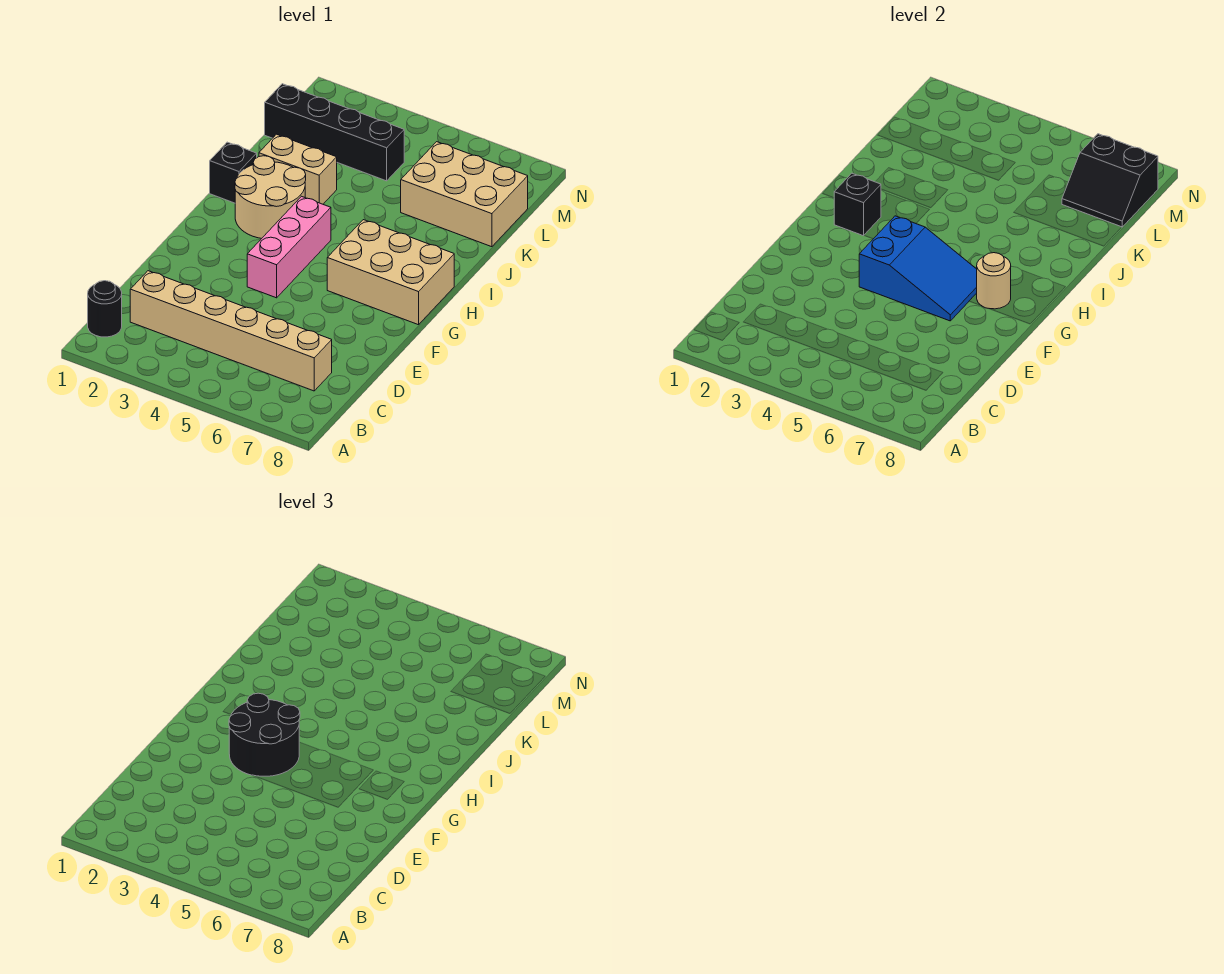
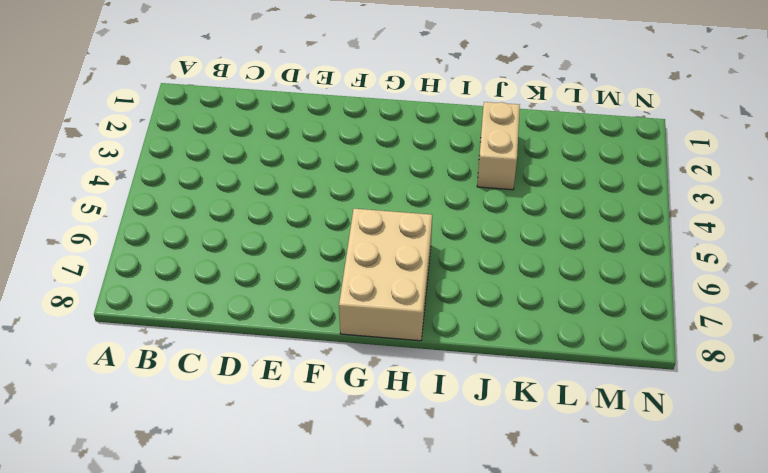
none -> black round brick B1 level 1
none -> tan brick C2:C7 level 1
none -> pink brick F4:H4 level 1

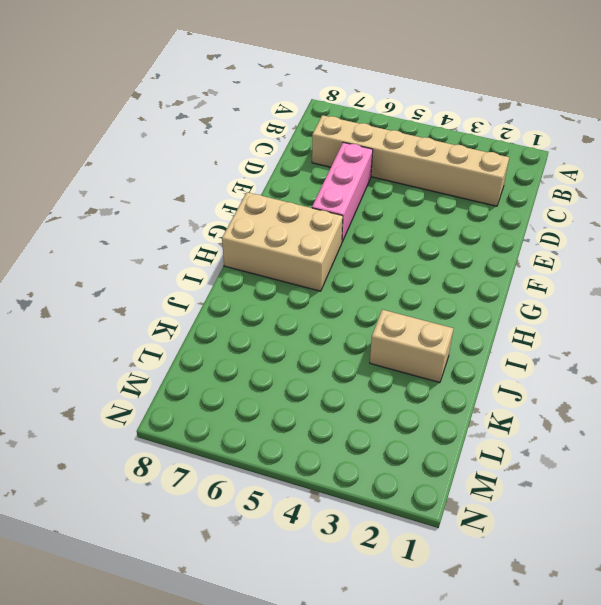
pink brick D6:F6 level 1 -> pink brick F4:H4 level 1
none -> black round brick B1 level 1
none -> tan round brick H2:I3 level 1
none -> black brick I1 level 1

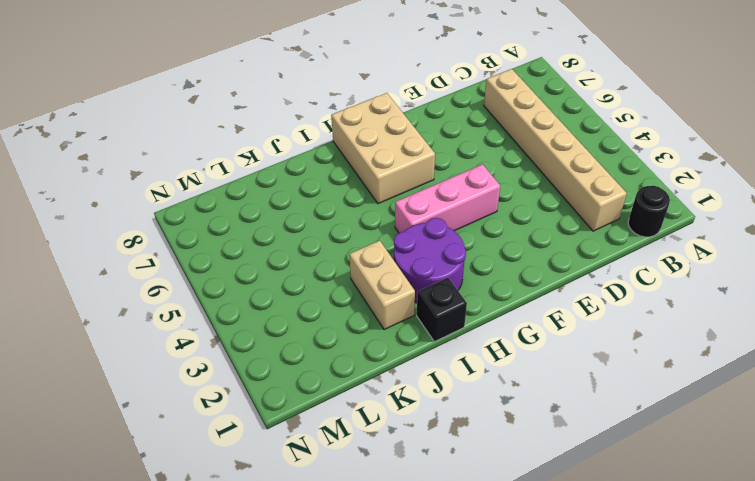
purple round brick H2:I3 level 1 -> tan round brick H2:I3 level 1
none -> tan brick K6:L8 level 1
none -> black brick L1:L4 level 1
none -> blue slope F4:G6 level 2 top 4

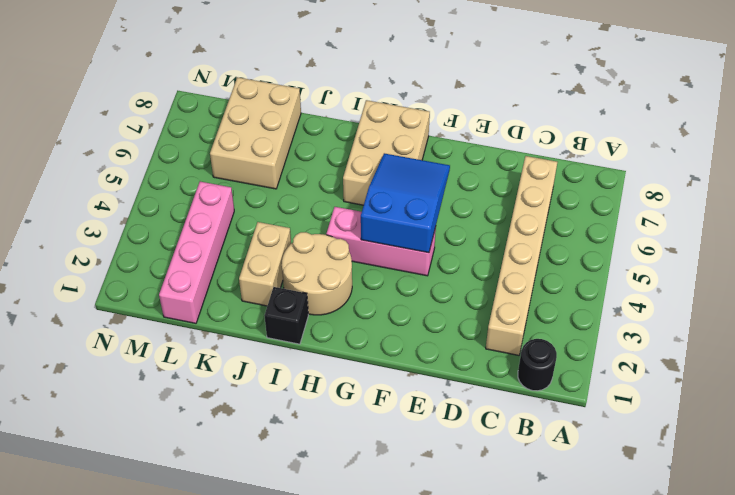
pink brick L1:L4 level 1 -> black brick L1:L4 level 1
none -> tan round brick G7 level 2
none -> black brick H2 level 2
none -> black slope L7:M8 level 2 top M

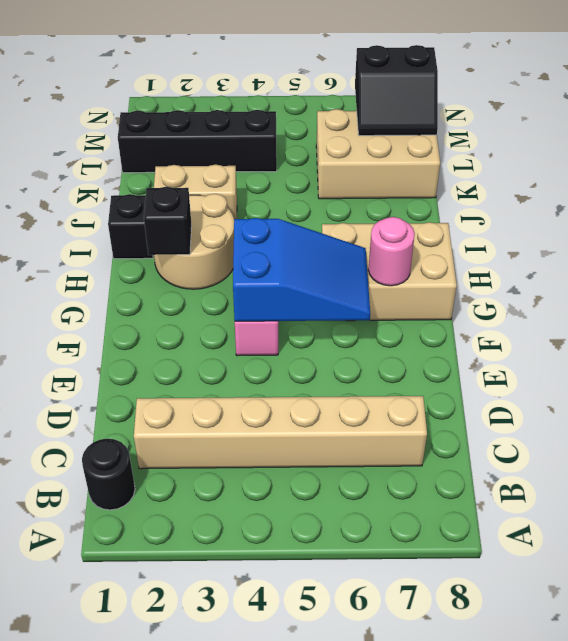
pink round brick G7 level 2 -> tan round brick G7 level 2
none -> black round brick F3:G4 level 3

